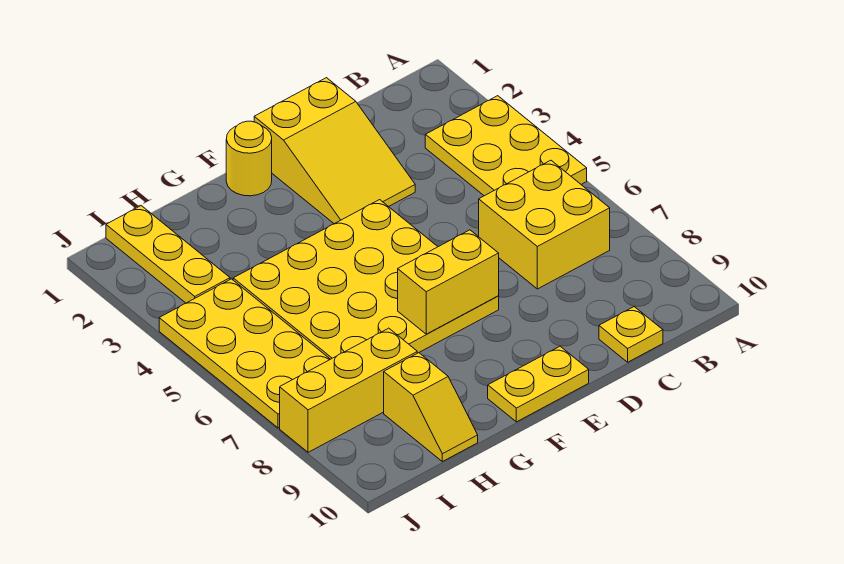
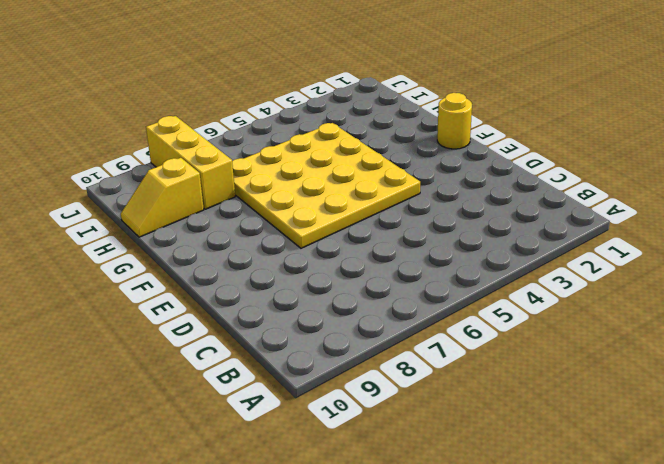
none -> yellow plate A3:B5 level 1
none -> yellow brick B6:C7 level 1
none -> yellow plate C10 level 1

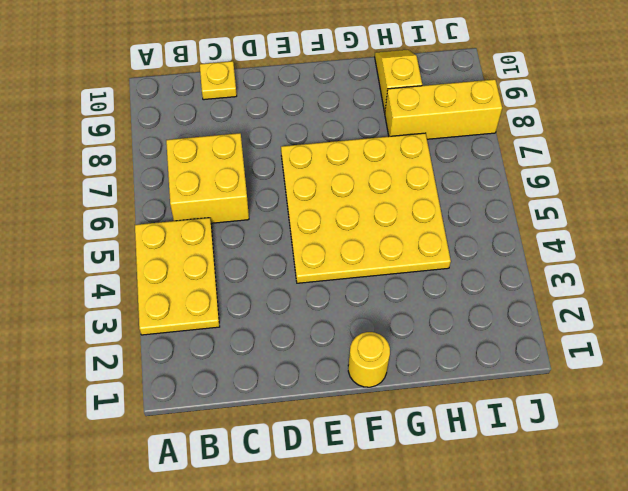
none -> yellow slope D1:E3 level 1 top 1
none -> yellow plate E10:F10 level 1
none -> yellow plate I1:I3 level 1

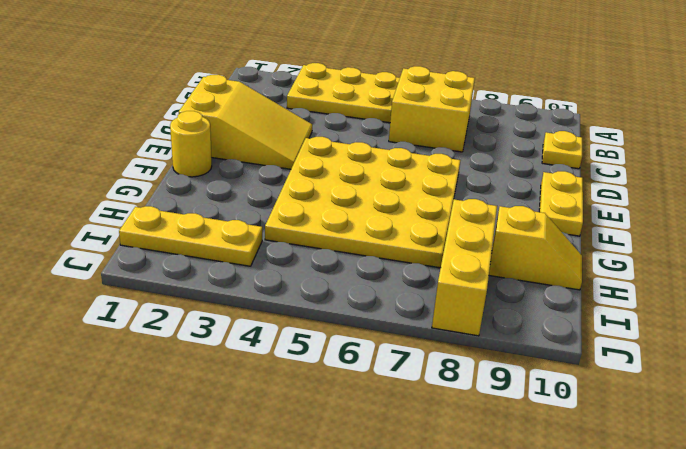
none -> yellow plate I4:J7 level 1
none -> yellow brick E7:F7 level 2

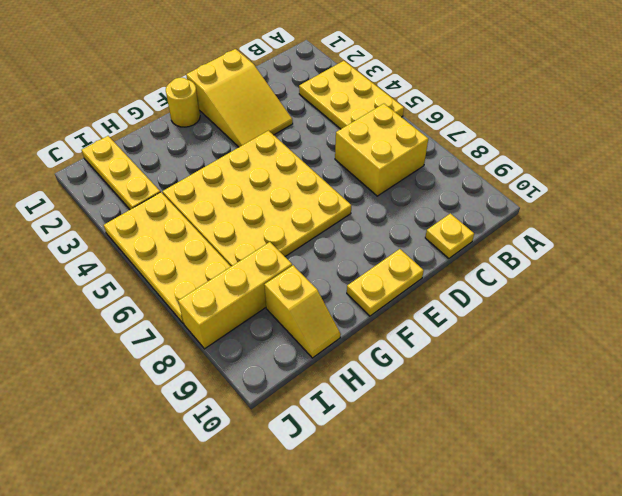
none -> yellow brick E7:F7 level 2

